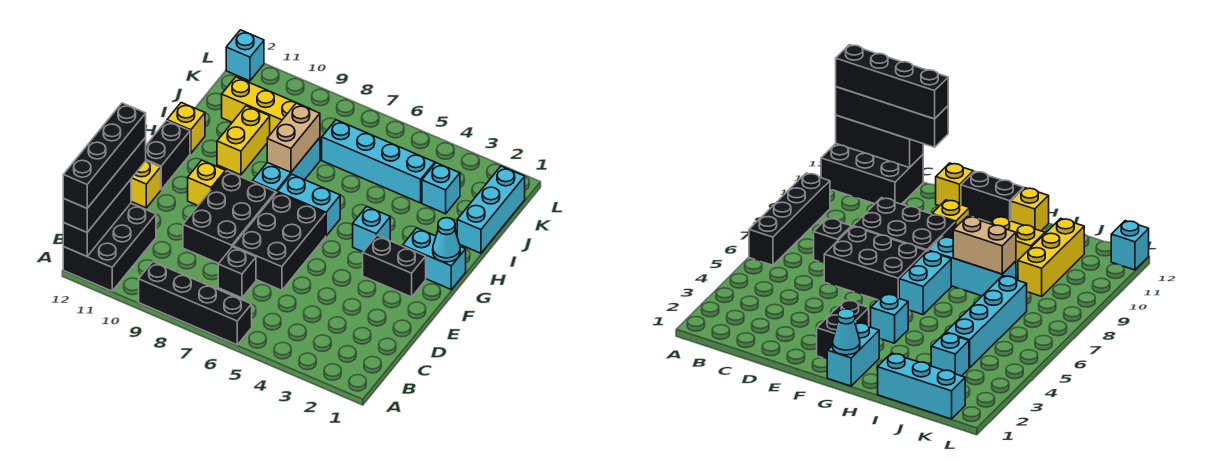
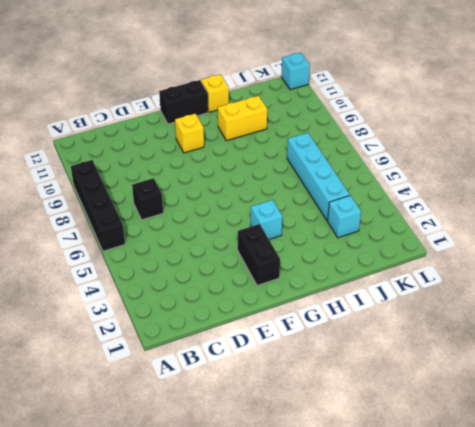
none -> black brick A11:C12 level 1
none -> black brick D6:F7 level 1
none -> black brick D8:F9 level 1

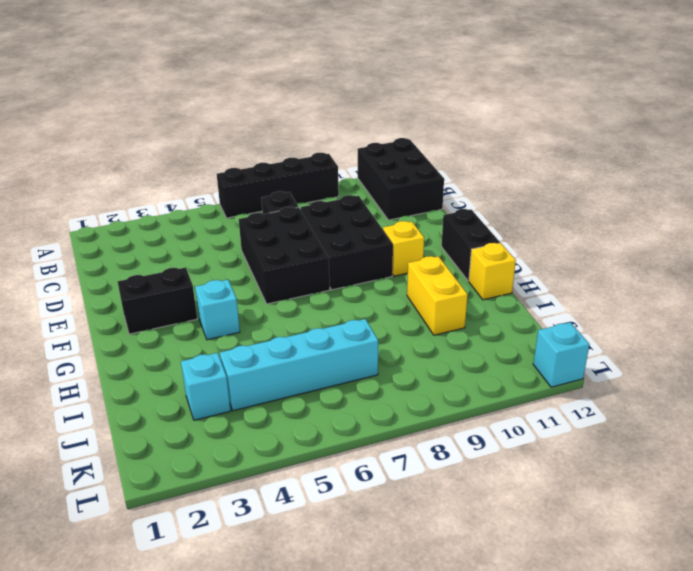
none -> yellow brick E12 level 1
none -> cyan brick G1:G2 level 1
none -> cyan brick G6:G7 level 1

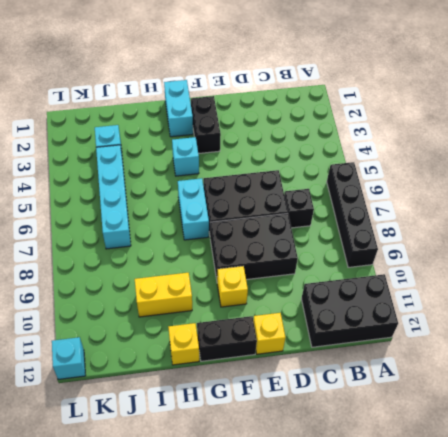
none -> cyan brick G8:I8 level 1
none -> cyan brick I1:K1 level 1
none -> yellow brick J9:J11 level 1

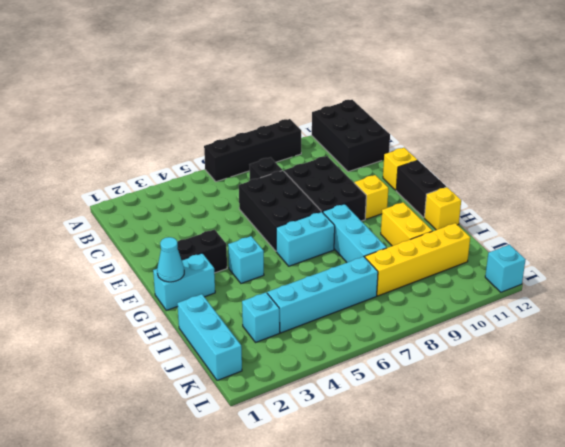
yellow brick J8:J11 level 1 -> yellow brick J9:J11 level 1
none -> black brick A12:C12 level 2
none -> tan brick H8:I8 level 2
none -> black brick A12:D12 level 3

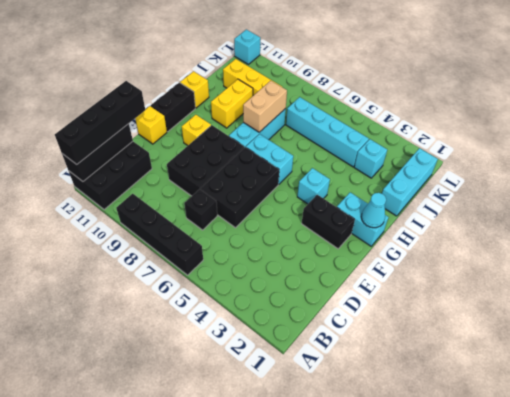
none -> black brick A12:D12 level 4

